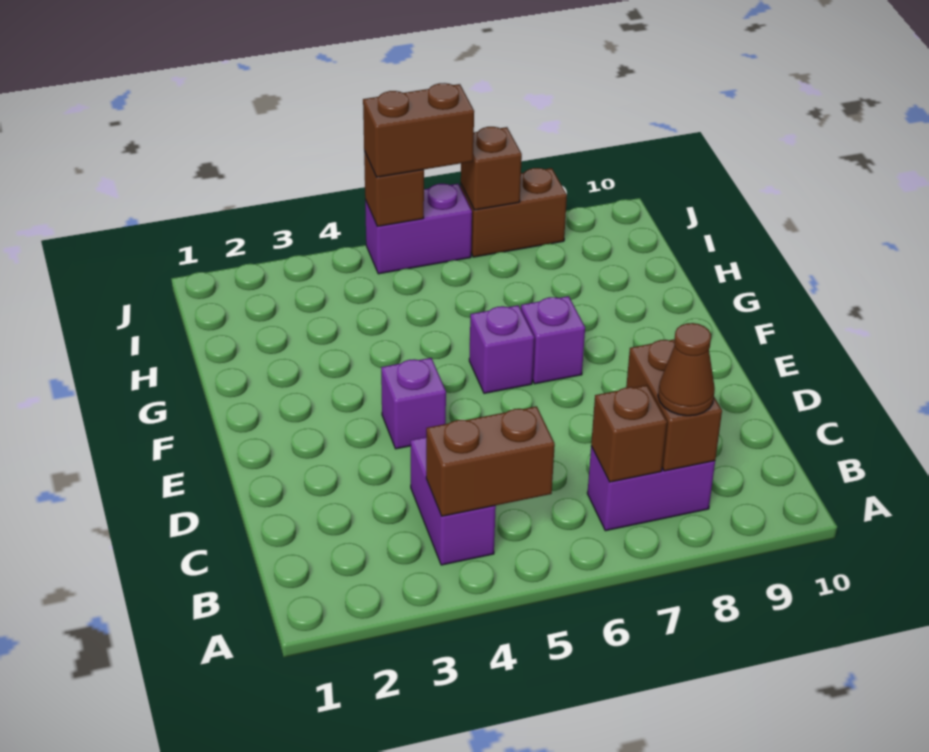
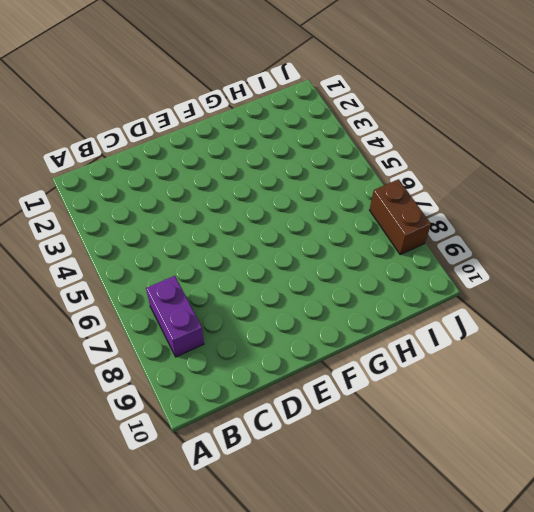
none -> purple brick B4:C4 level 1
none -> purple brick E4 level 1
none -> purple brick F6 level 1

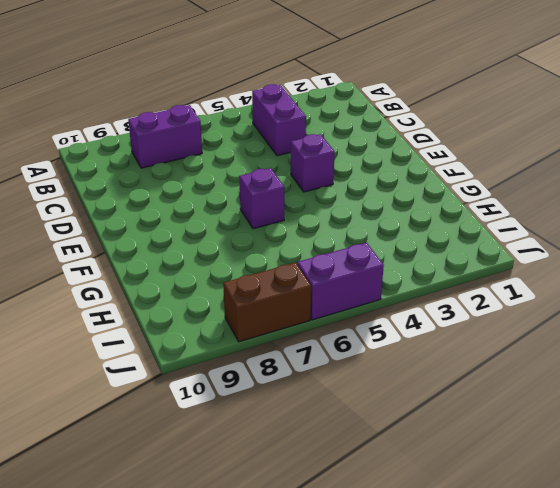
none -> purple brick F7 level 1
none -> brown brick B4:B5 level 2
none -> brown brick B7 level 2

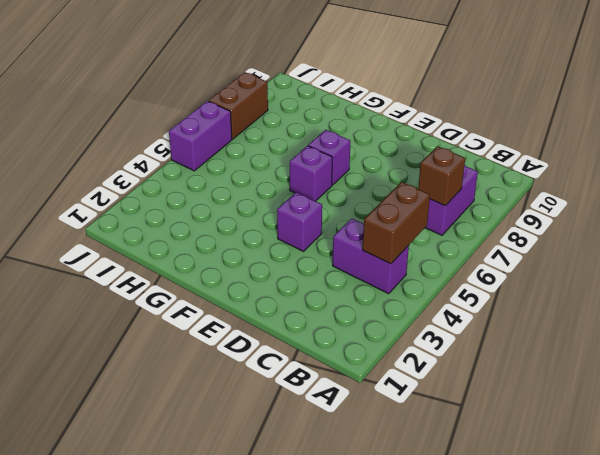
none -> brown brick B8:C8 level 2
none -> brown brick J5 level 2
none -> brown brick J7 level 2

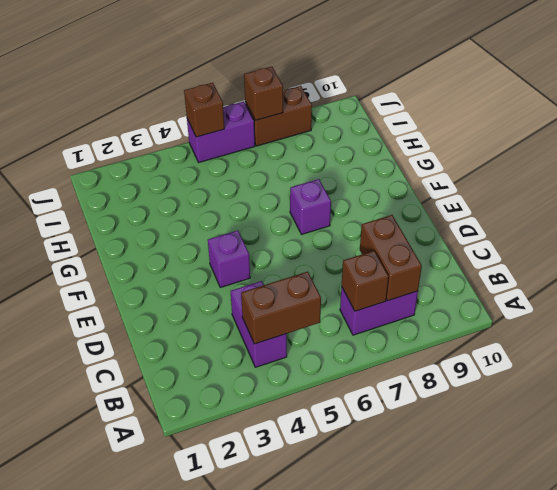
none -> purple brick F6 level 1
none -> brown cone B8 level 3
none -> brown brick J5:J6 level 3

